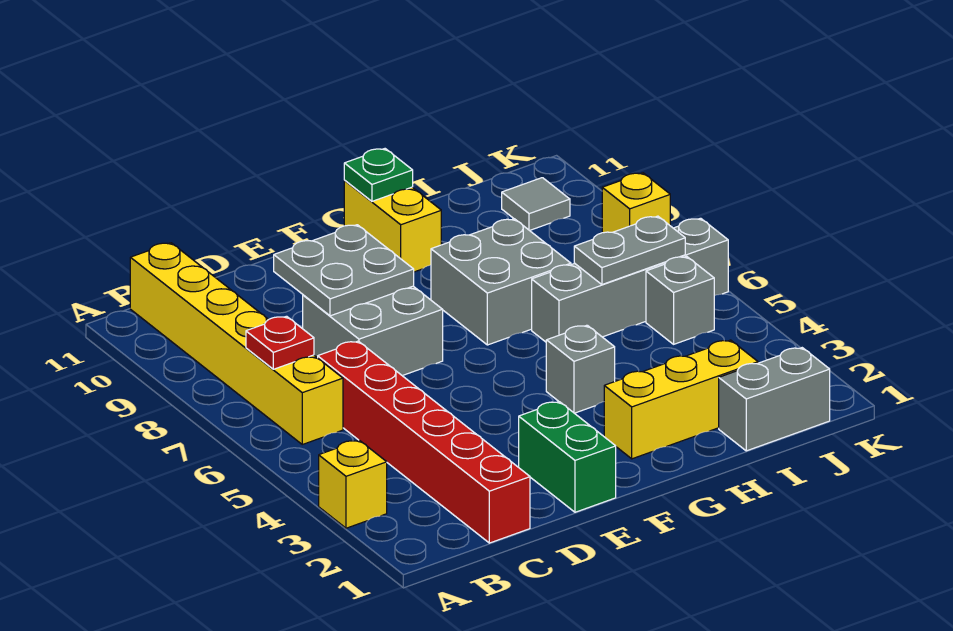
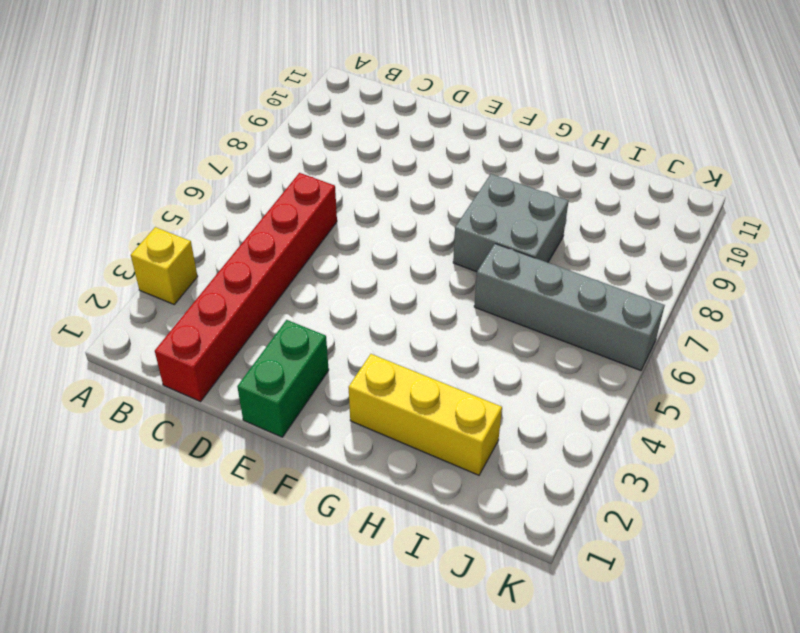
none -> yellow brick B6:B11 level 1
none -> grey brick D7:E8 level 1
none -> grey brick G4 level 1

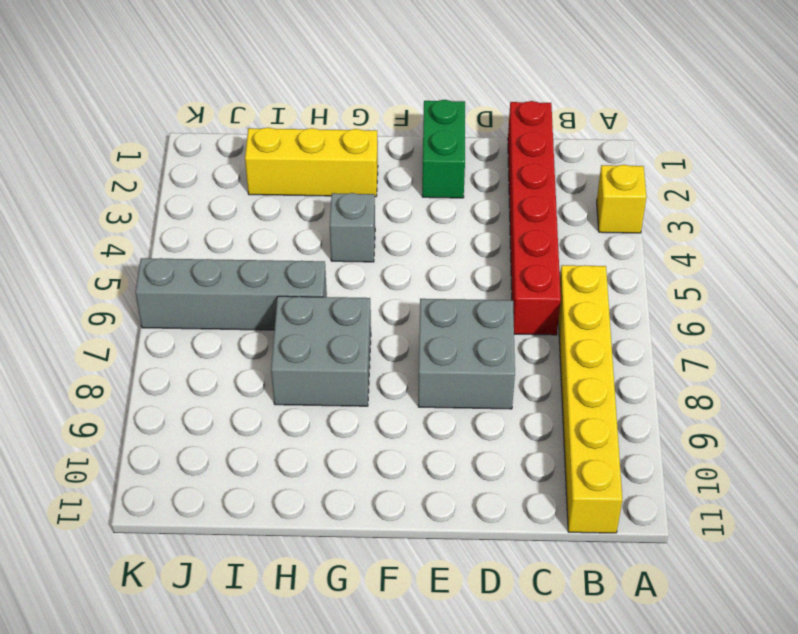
none -> yellow brick G10:G11 level 1
none -> grey brick I1:J1 level 1
none -> grey brick J5 level 1

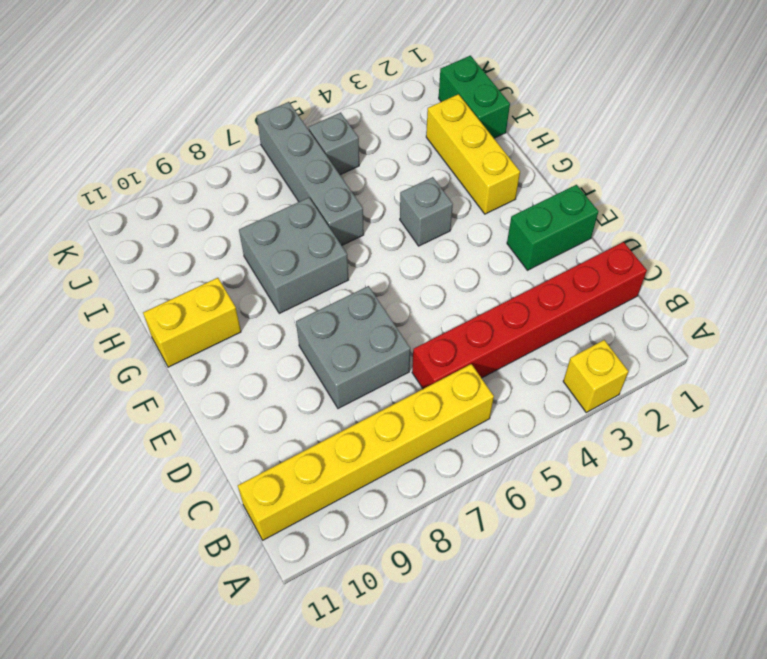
green brick I1:J1 level 1 -> grey brick I1:J1 level 1
none -> grey tile J10 level 1
none -> yellow brick K8 level 1
none -> red plate B7 level 2

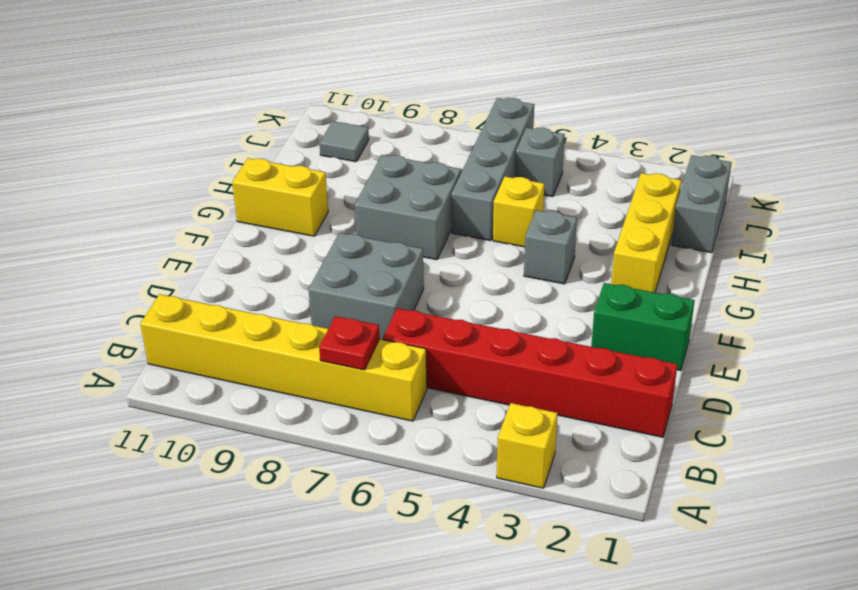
yellow brick H5 level 1 -> yellow brick K8 level 1
none -> grey plate D8:E9 level 2
none -> green plate G11 level 2
none -> grey plate I6:J6 level 2

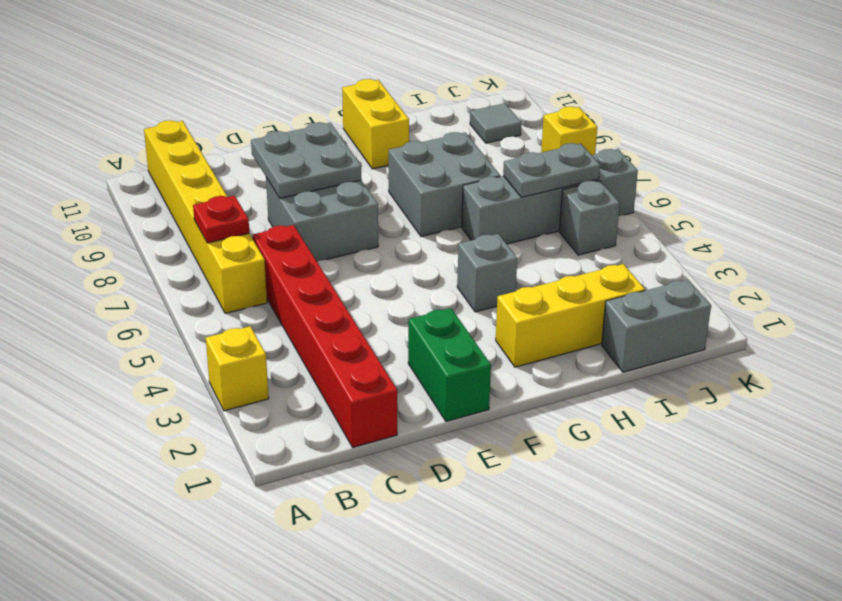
none -> green plate G11 level 2

